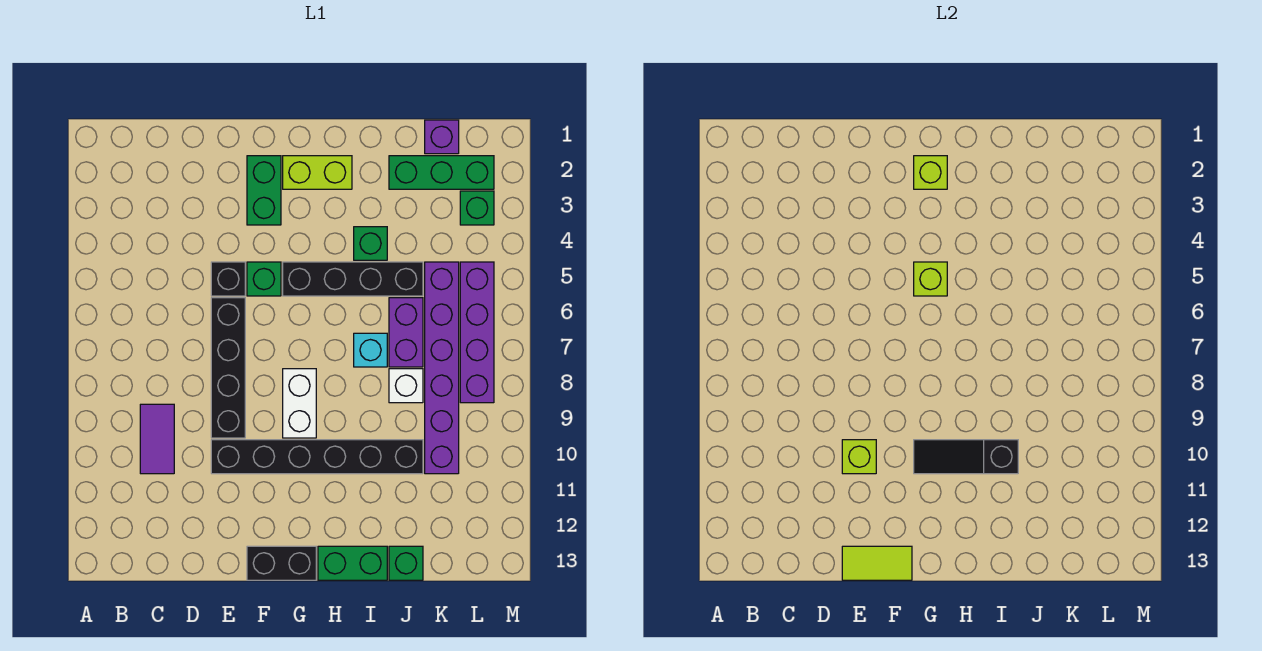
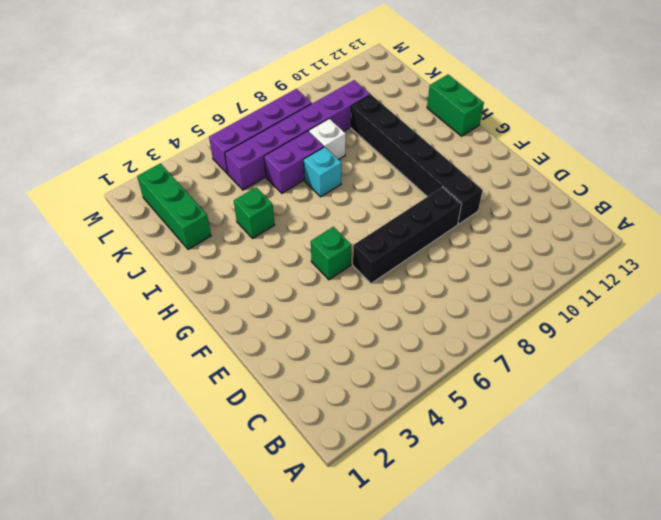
none -> purple tile C9:C10 level 1
none -> black brick E5 level 1
none -> green brick F2:F3 level 1

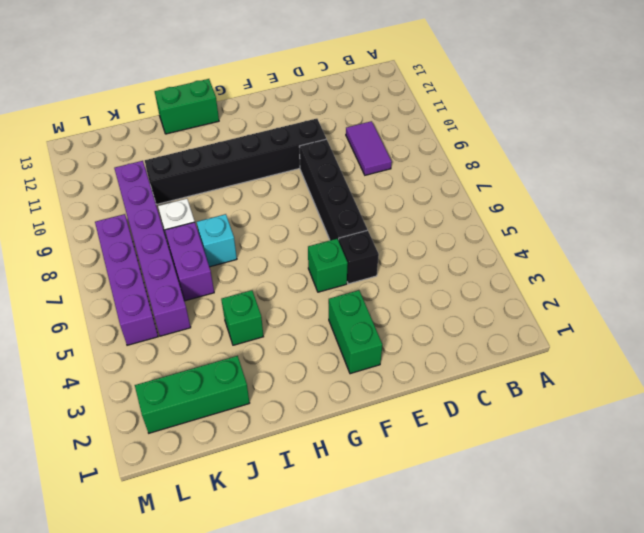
none -> black brick F13:G13 level 1
none -> lime brick G2:H2 level 1
none -> black brick G5:J5 level 1

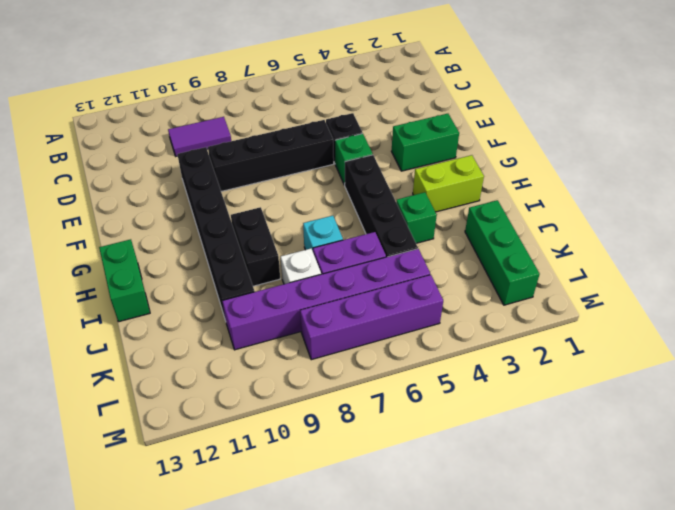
lime brick H2:H3 level 1 -> lime brick G2:H2 level 1
black brick H9:I9 level 1 -> black brick F13:G13 level 1
none -> white brick G8:G9 level 1
none -> green brick J13 level 1
none -> purple brick K1 level 1

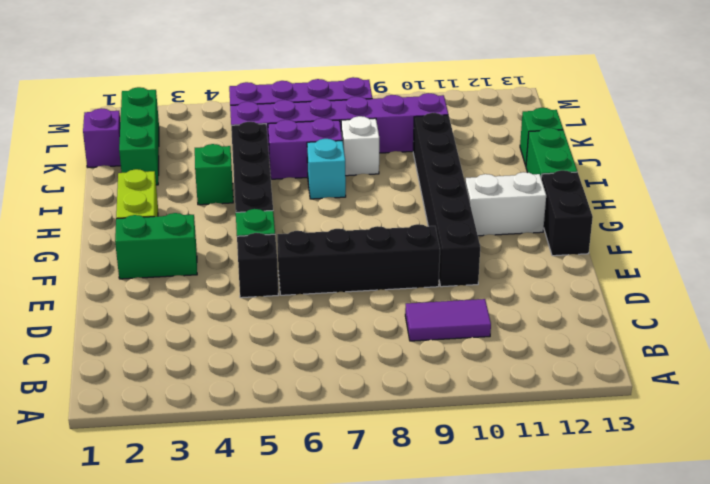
white brick G11:G12 level 1 -> white brick G8:G9 level 1
none -> green brick L3 level 1
none -> lime brick E10 level 2
none -> lime tile E13:F13 level 2

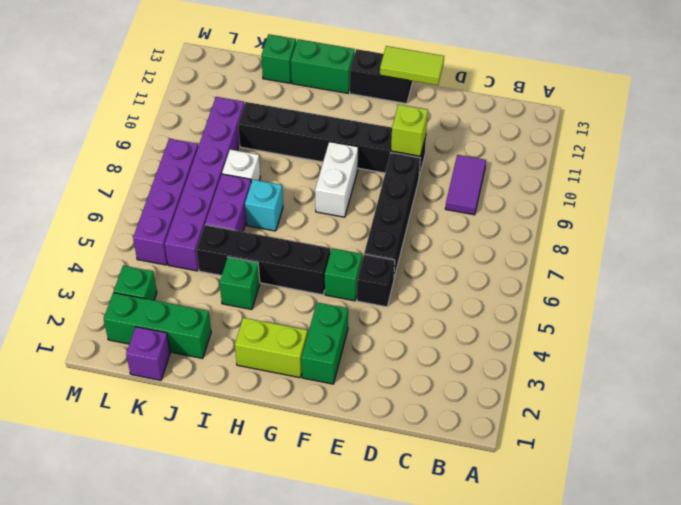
none -> lime brick G2 level 2
none -> lime brick G5 level 2
none -> black slope G10:I10 level 2 top I

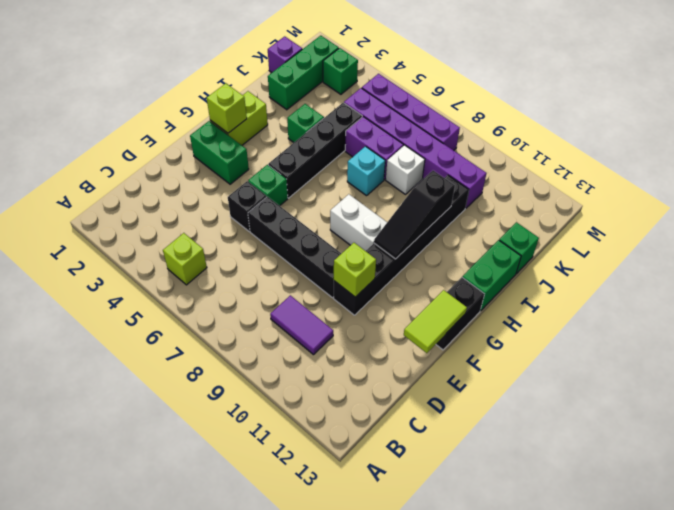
lime brick B5 level 1 -> lime brick G5 level 2

